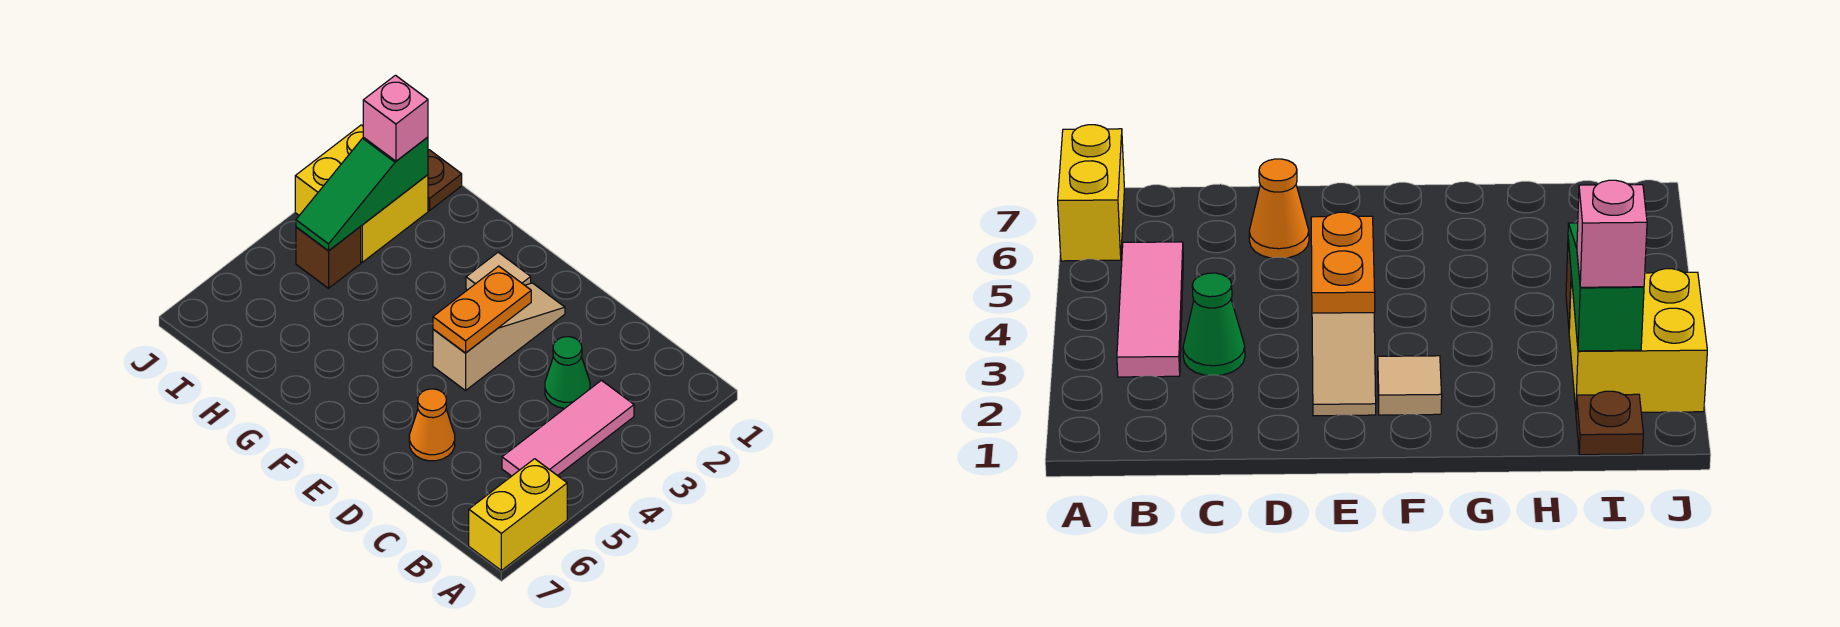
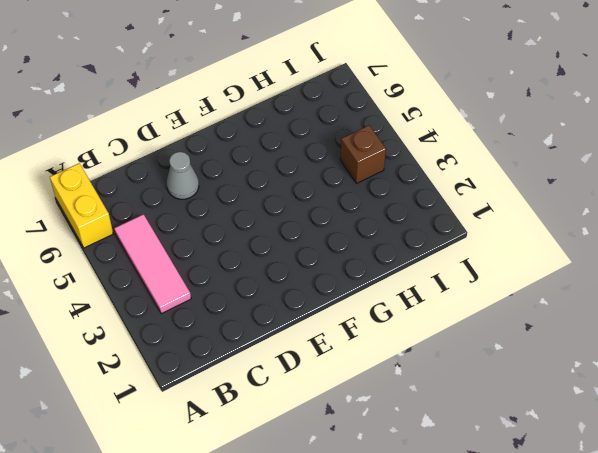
grey cone D6 level 1 -> orange cone D6 level 1
none -> green cone C3 level 1
none -> tan slope E2:E4 level 1 top 4
none -> tan tile F2 level 1

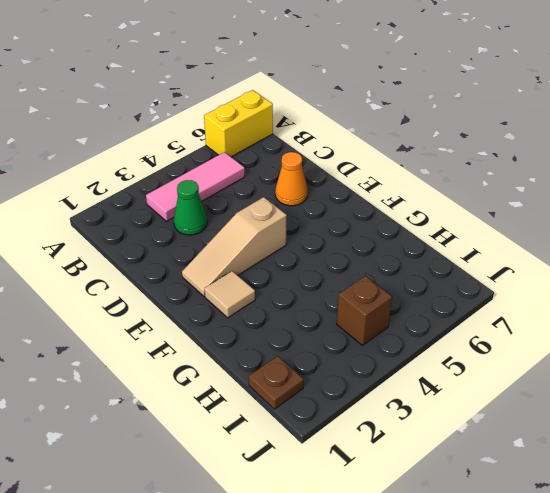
none -> yellow brick I2:J3 level 1
none -> orange plate E3:E4 level 2
none -> green slope I2:I4 level 2 top 2

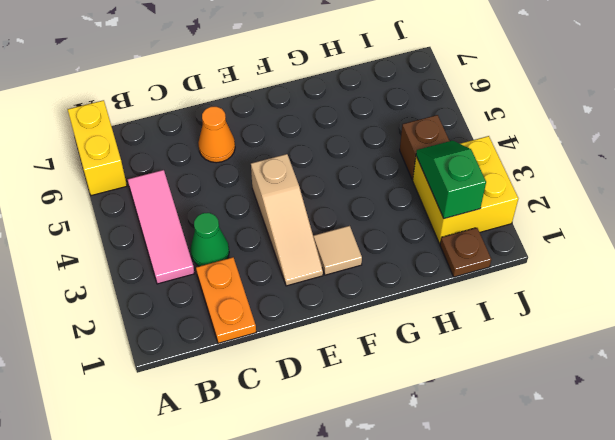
orange plate C1:C2 level 1 -> orange plate E3:E4 level 2
green slope I2:I3 level 2 top 2 -> green slope I2:I4 level 2 top 2
none -> pink brick I2 level 3

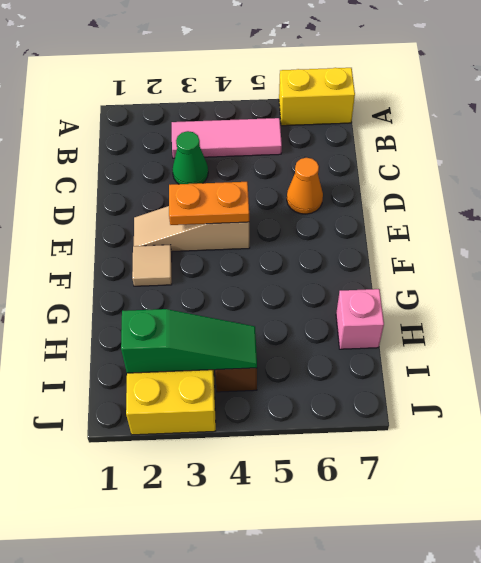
pink brick H7 level 1 -> pink brick I2 level 3
none -> brown plate I1 level 1

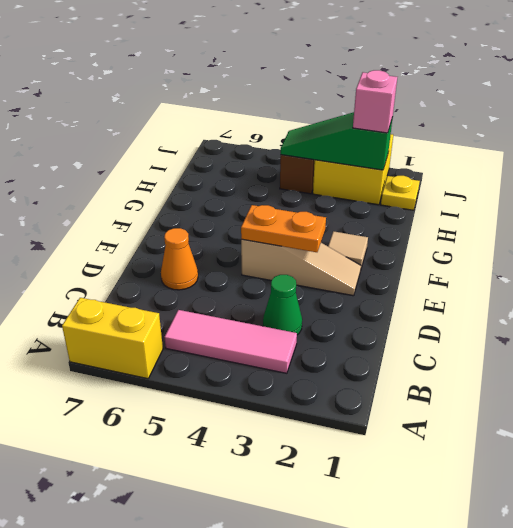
yellow plate I1 level 1 -> brown plate I1 level 1

